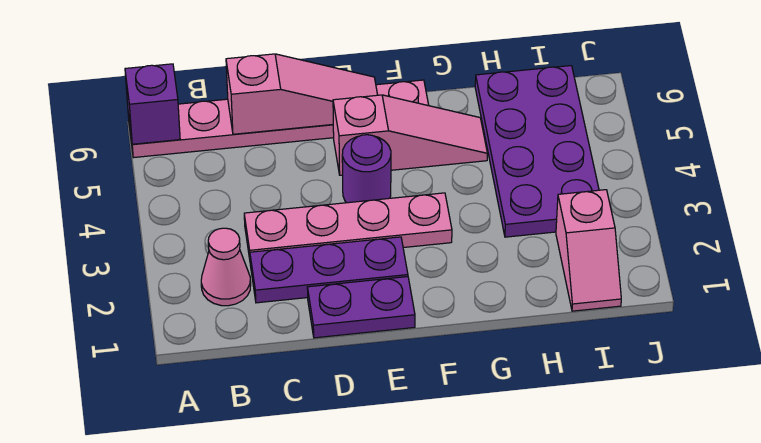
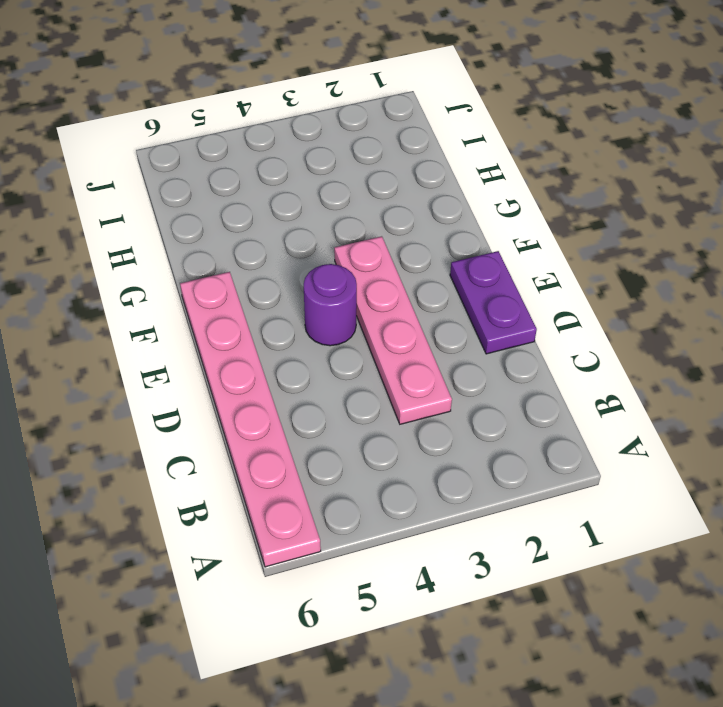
none -> pink cone B2 level 1
none -> purple plate C2:E2 level 1

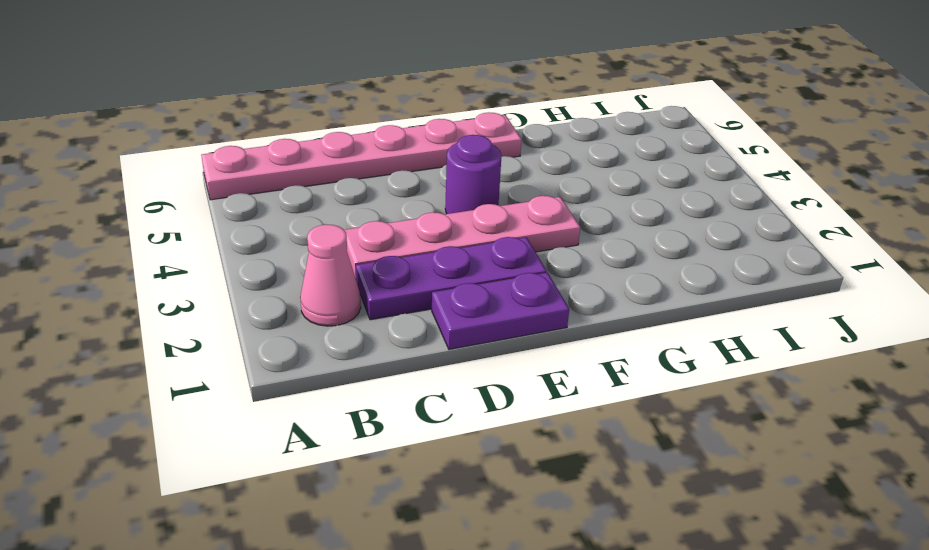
none -> pink slope E5:G5 level 1 top E
none -> purple plate H3:I6 level 1

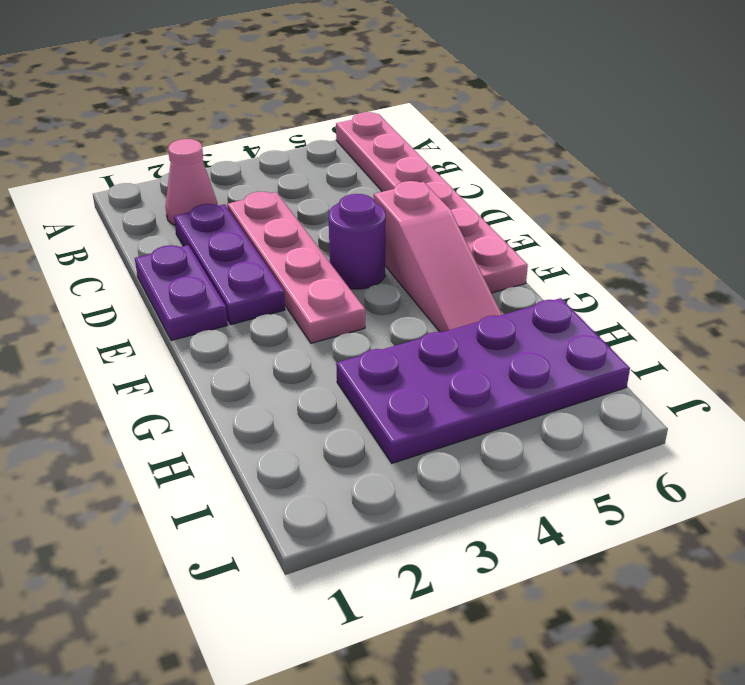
none -> pink slope I1:I2 level 1 top 2
none -> purple brick A6 level 2

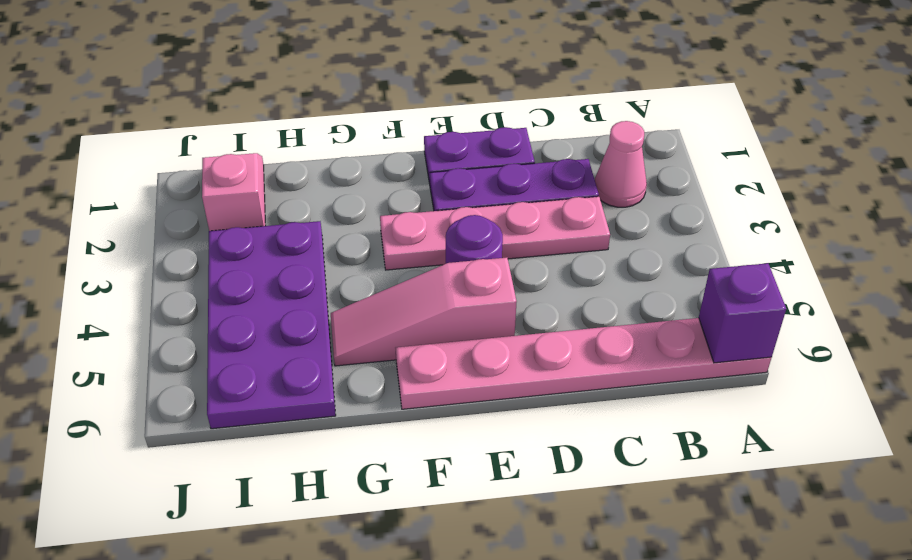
none -> pink slope C6:E6 level 2 top C

